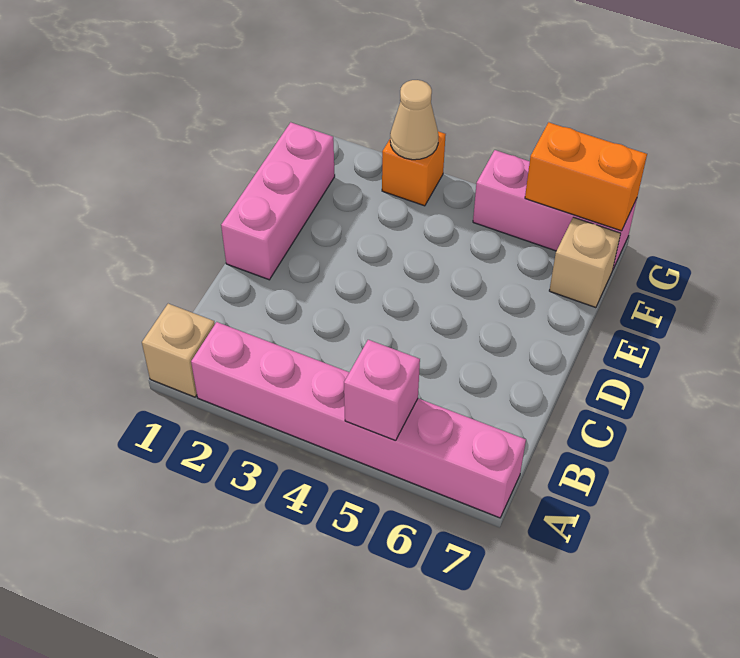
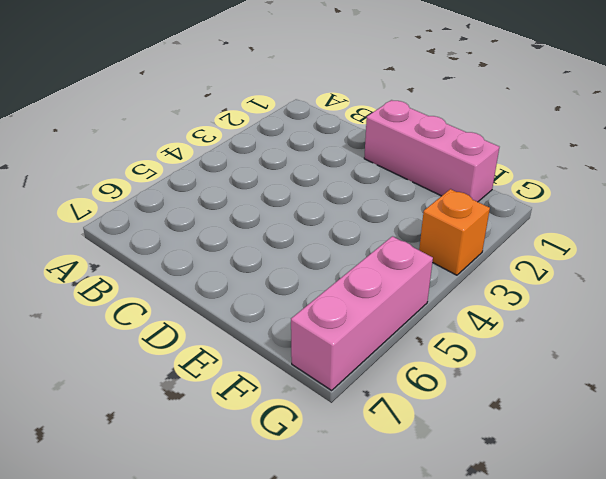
none -> tan brick A1 level 1
none -> pink brick A2:A7 level 1

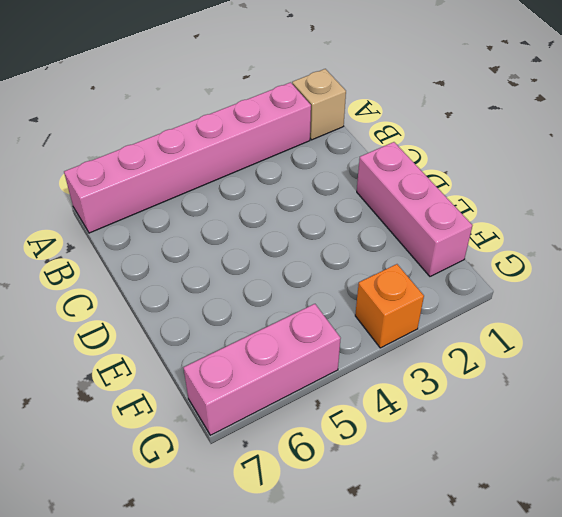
none -> tan brick F7 level 1
none -> pink brick A5 level 2

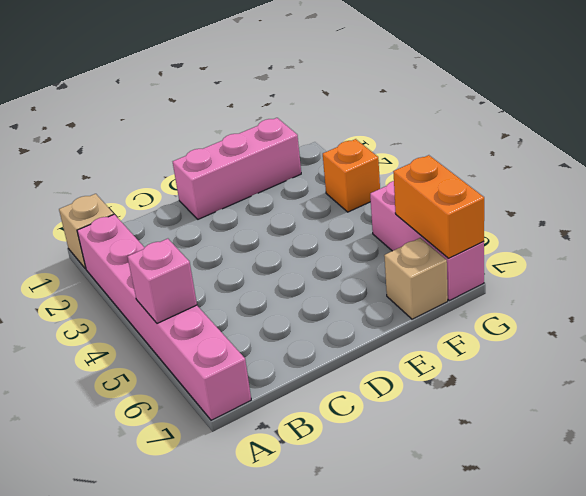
none -> tan cone G3 level 2

